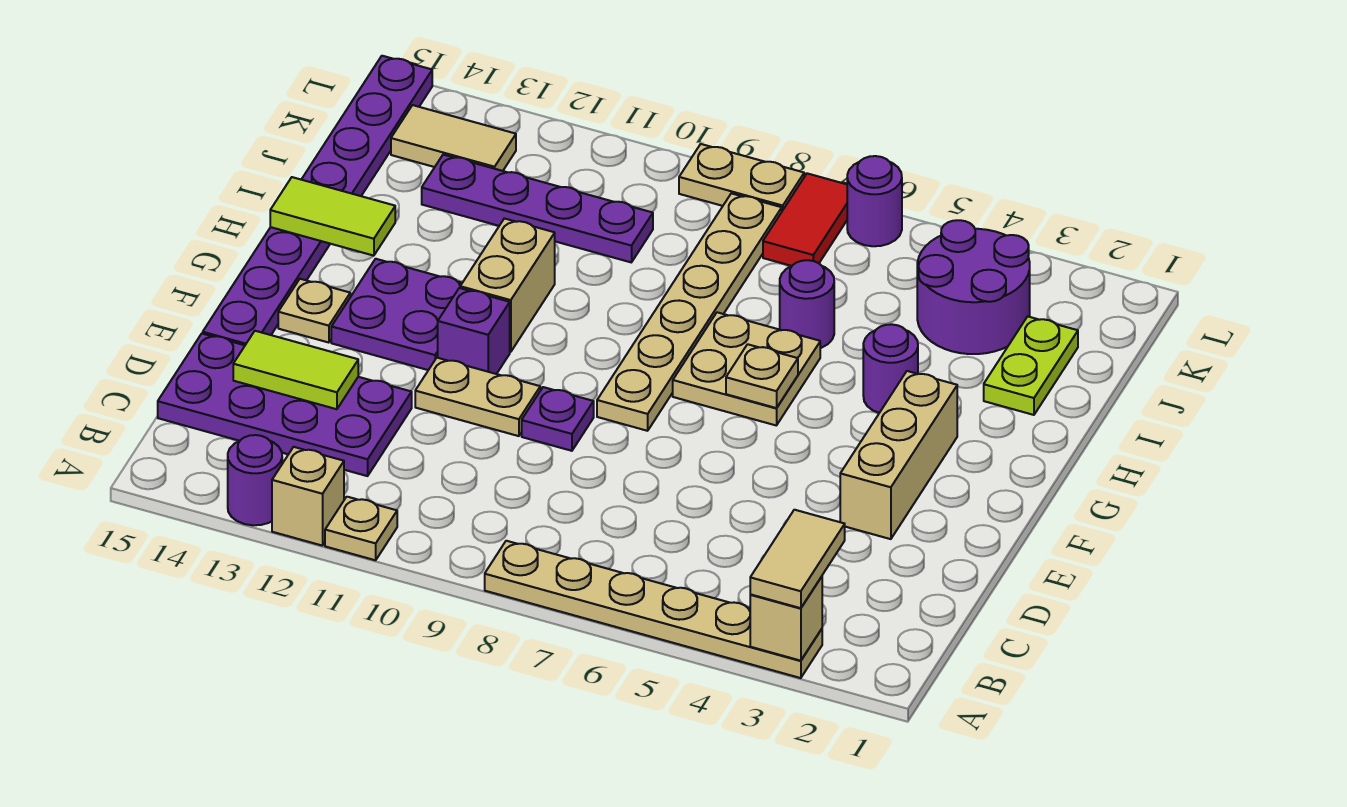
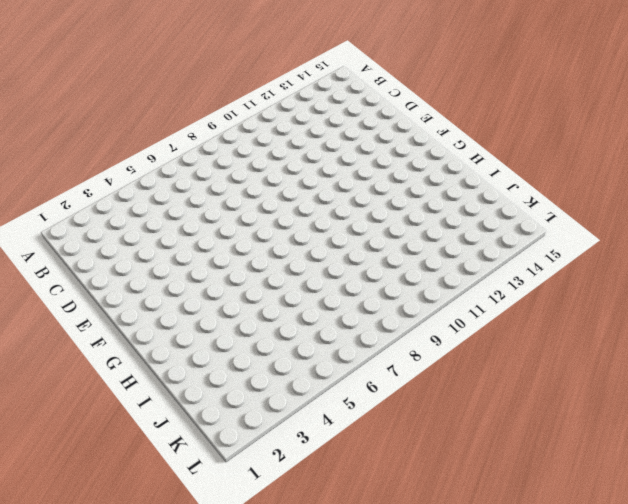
none -> tan plate A3:A8 level 1
none -> tan plate A11 level 1
none -> tan brick A12 level 1

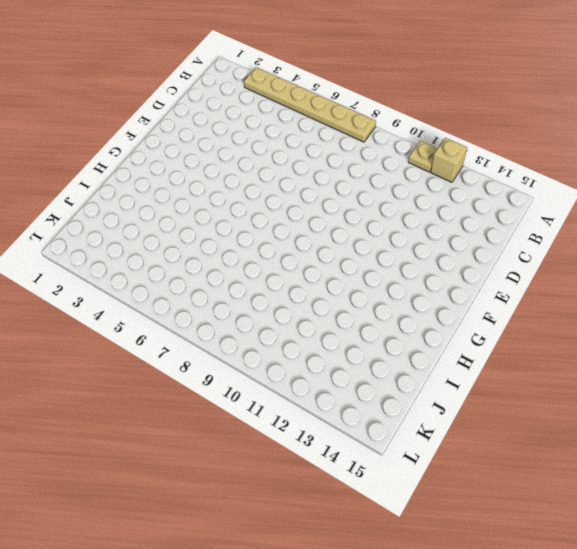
none -> purple round brick A13 level 1
none -> purple plate C12:D15 level 1
none -> tan brick E3:G3 level 1

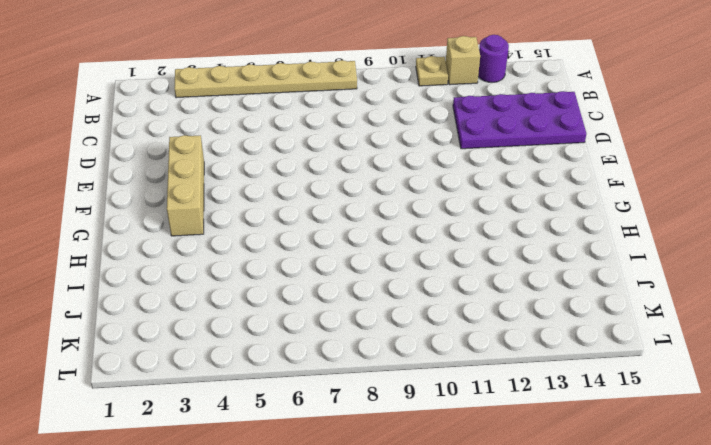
none -> purple plate E9 level 1
none -> tan plate E10:E11 level 1
none -> purple plate E15:L15 level 1

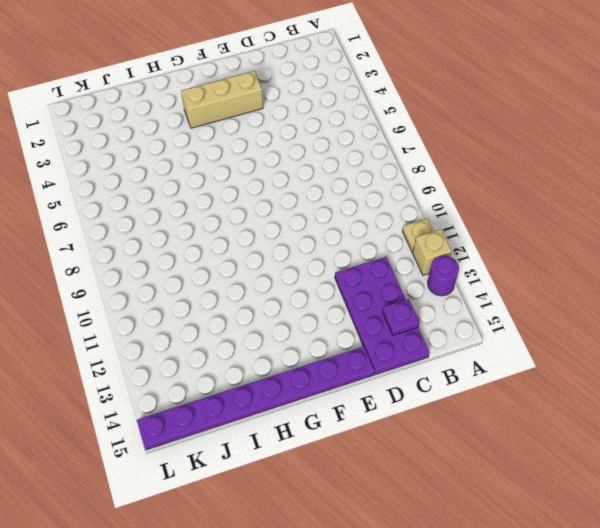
purple plate C14 level 2 -> purple plate E9 level 1
none -> tan plate A3:A8 level 1
none -> tan plate E10:E11 level 1
none -> tan plate F8:K8 level 1

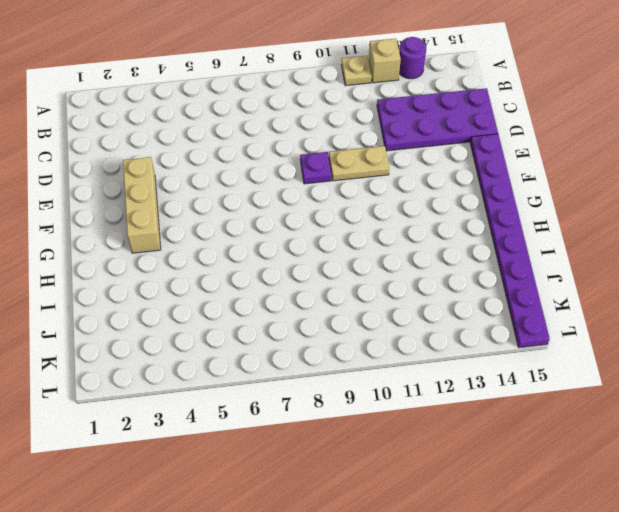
none -> tan plate A3:A8 level 1
none -> tan plate F8:K8 level 1
none -> purple brick F11 level 1

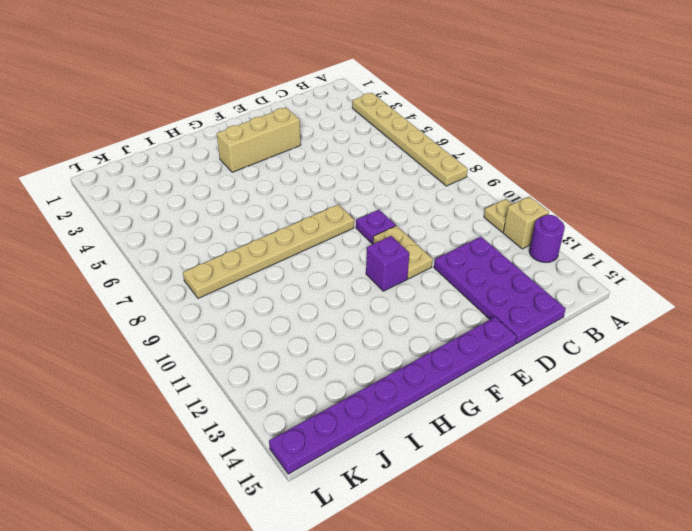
none -> purple plate F12:G13 level 1
none -> tan plate F14 level 1
none -> tan plate G6:H7 level 1

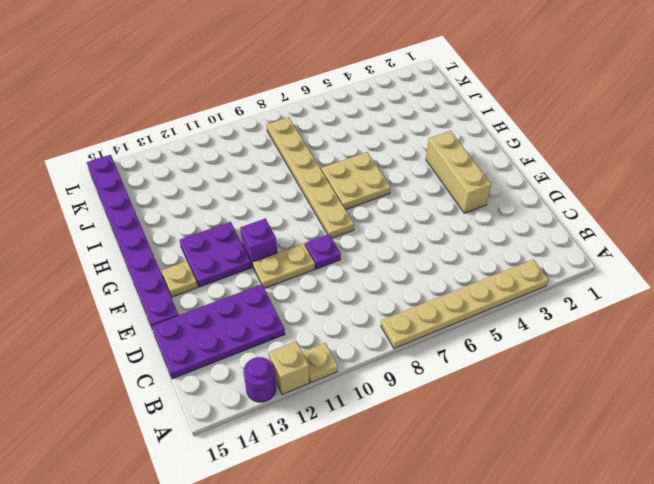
none -> tan brick G11:H11 level 1
none -> purple round brick H4 level 1
none -> lime plate I2:J2 level 1

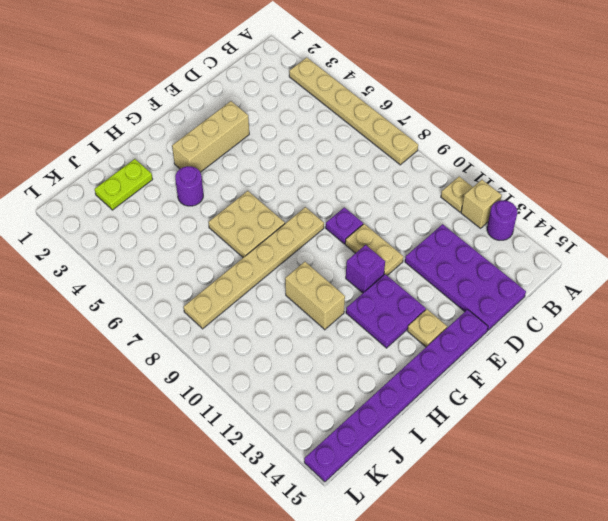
tan brick H10:H11 level 1 -> tan brick G11:H11 level 1
none -> purple round brick I6 level 1
none -> purple round brick J3:K4 level 1
none -> purple plate J10:J13 level 1

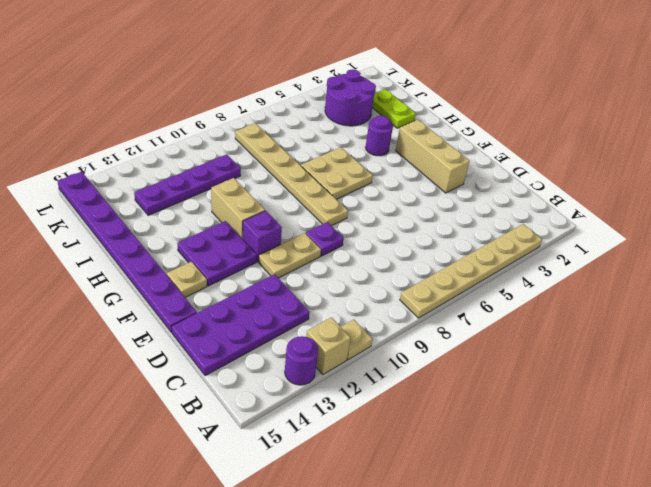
none -> purple round brick I6 level 1
none -> red tile K7:L7 level 1
none -> tan tile K13:K14 level 1

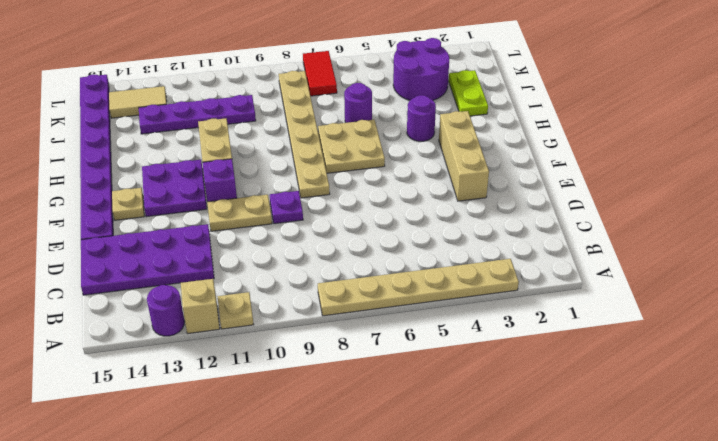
none -> purple round brick L6 level 1
none -> tan plate L8:L9 level 1
none -> tan brick A3 level 2

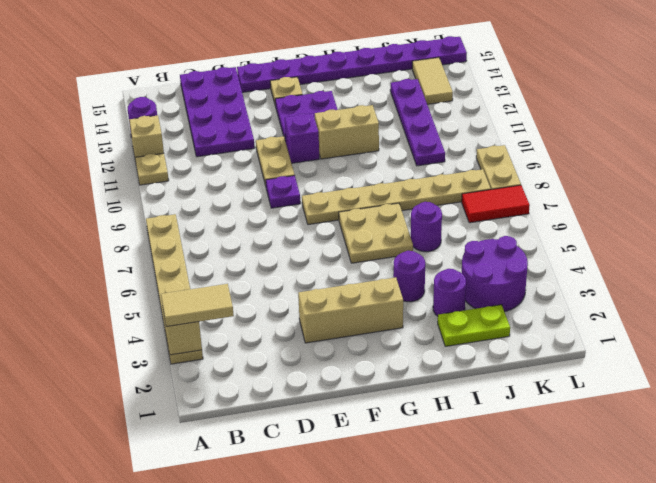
purple round brick I3 level 1 -> purple round brick L6 level 1
none -> lime tile D13:D14 level 2
none -> tan plate G6 level 2
none -> lime tile H14:H15 level 2

